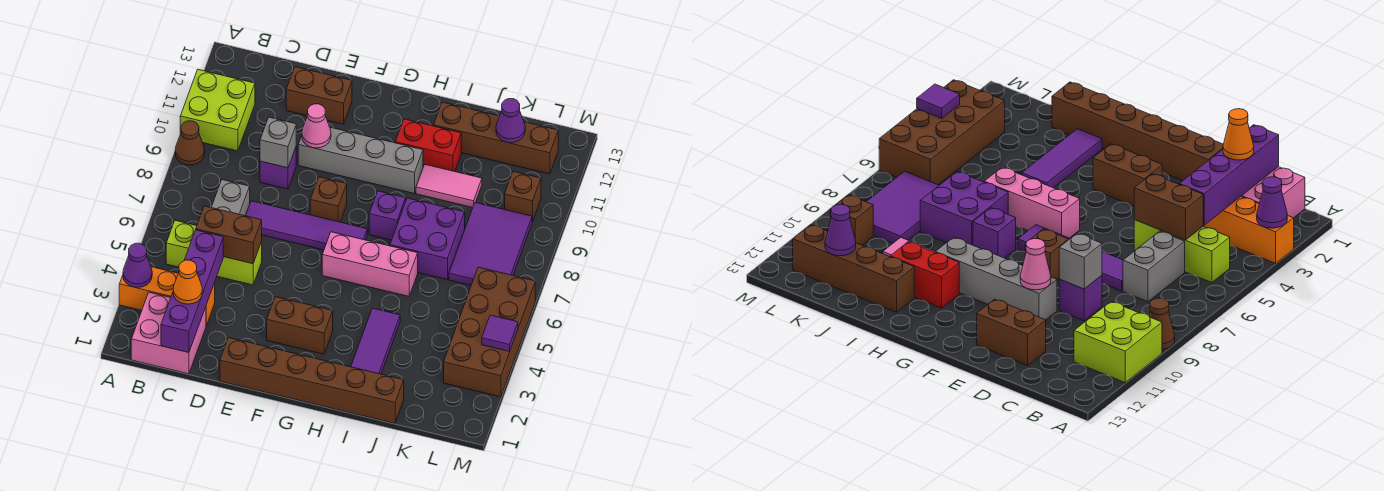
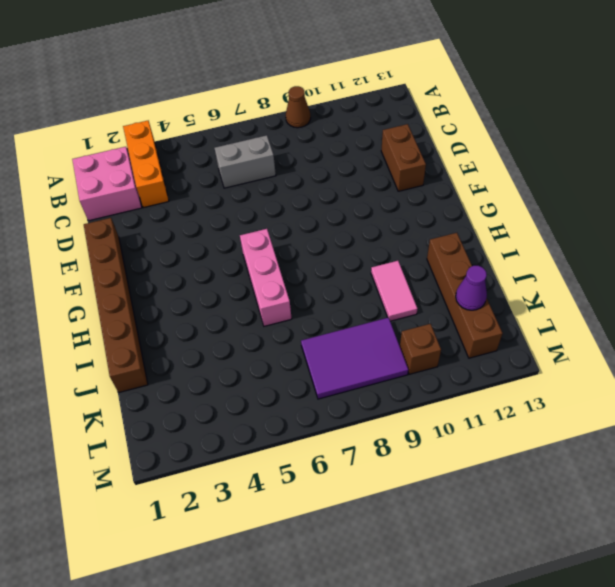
none -> lime brick A10:B11 level 1
none -> lime brick B5:D5 level 1
none -> purple tile D7:G7 level 1
none -> purple brick D9 level 1

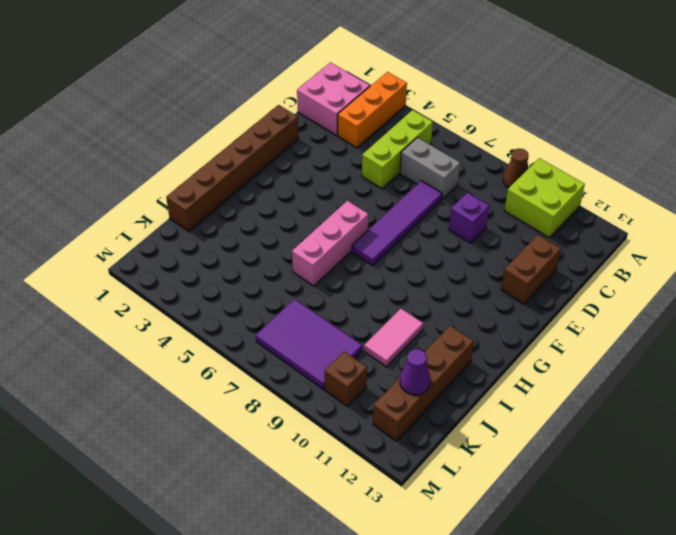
none -> grey brick E10:H10 level 1
none -> brown brick F3:G3 level 1
none -> brown brick F8 level 1
none -> purple brick H8 level 1

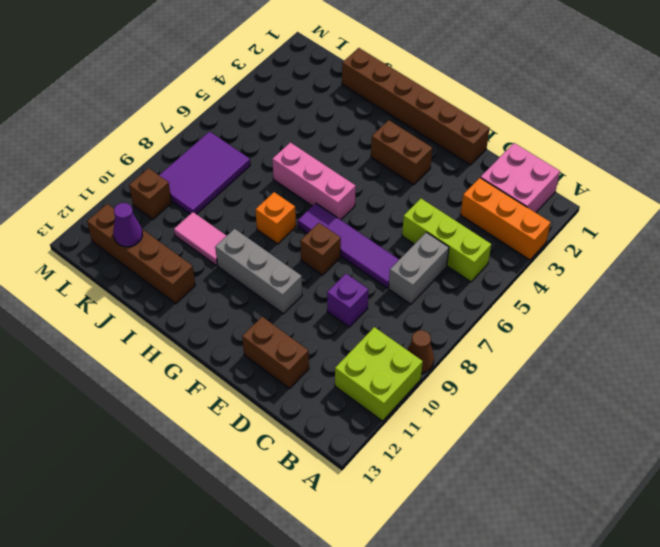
grey brick F10:H10 level 1 -> grey brick E10:H10 level 1
orange brick H8 level 1 -> purple brick H8 level 1
none -> red brick H11:I11 level 1
none -> purple tile I2:I4 level 1
none -> purple brick I7:J8 level 1
none -> brown brick L3:M6 level 1

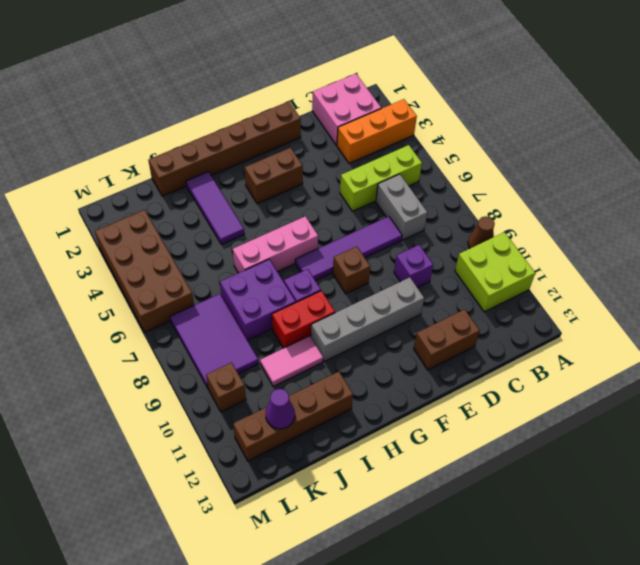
red brick H9:I9 level 1 -> red brick H11:I11 level 1
none -> purple cone A3 level 2
none -> purple brick C1:C4 level 2
none -> brown brick C5:D5 level 2
none -> grey brick D9 level 2

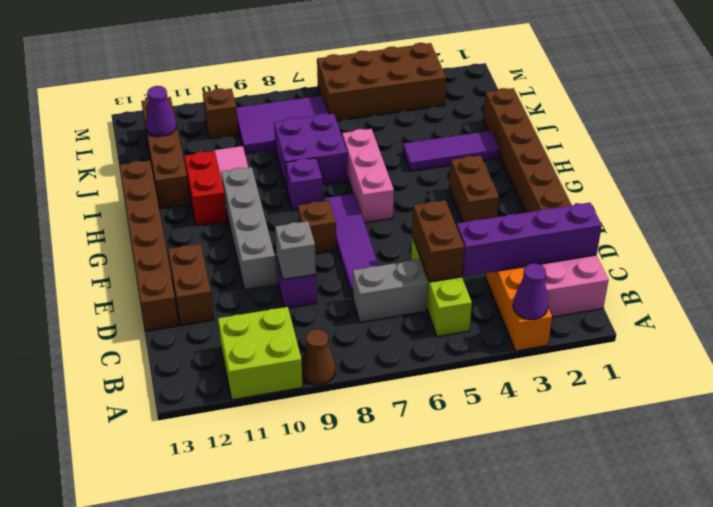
brown brick D13:I13 level 1 -> none
none -> pink cone E10 level 2
none -> purple tile M4 level 2
none -> orange cone C2 level 3

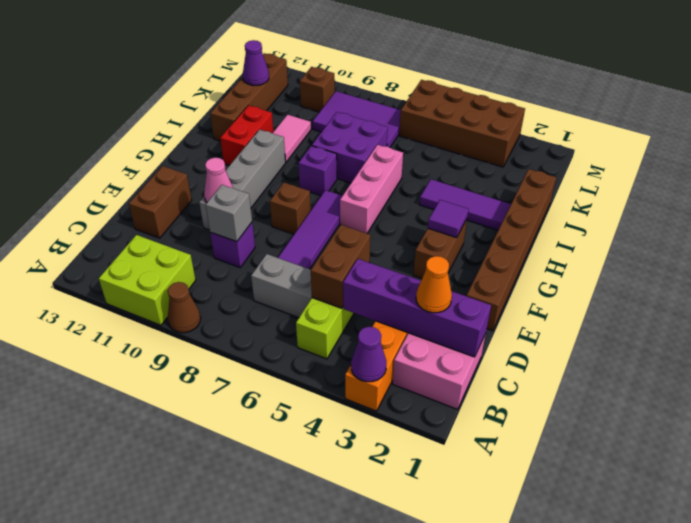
purple tile G3 level 2 -> purple tile M4 level 2

